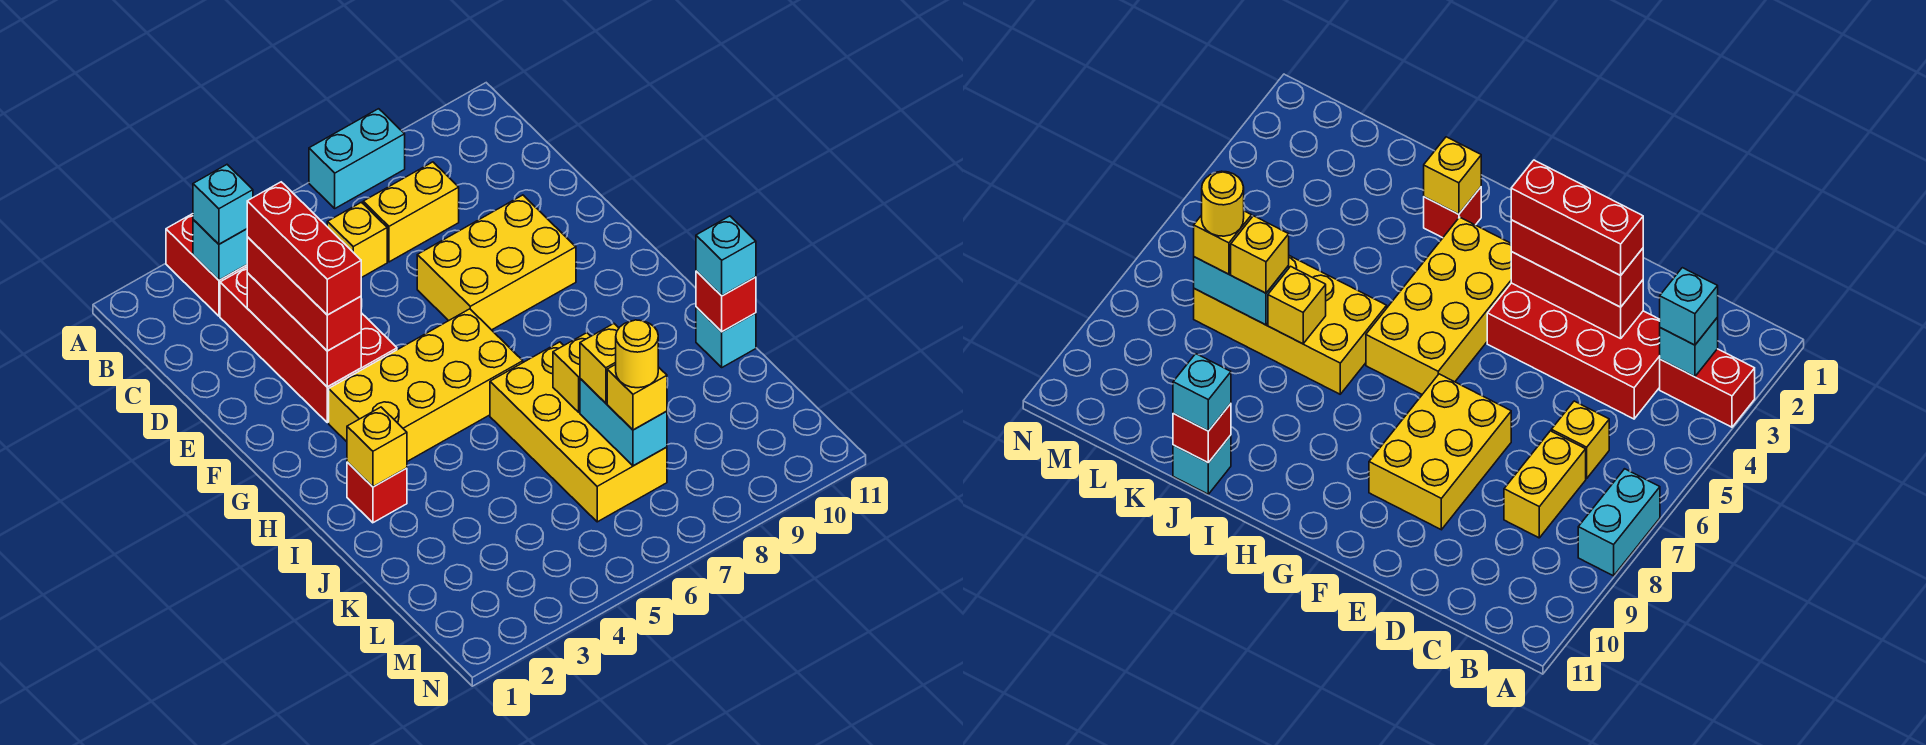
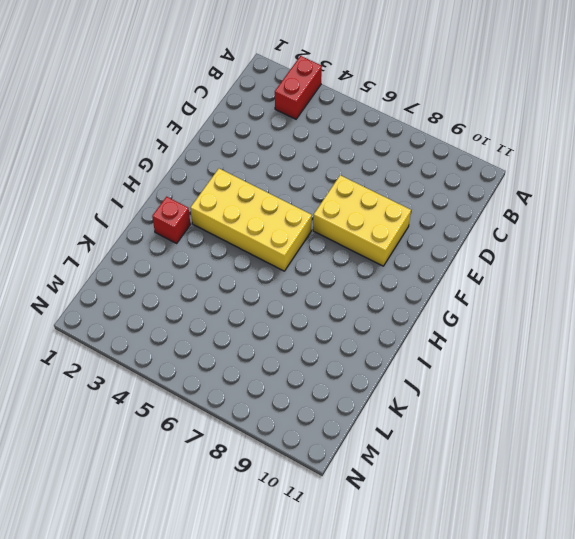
none -> cyan brick A7:A8 level 1
none -> red brick C3:F4 level 1
none -> yellow brick C6 level 1

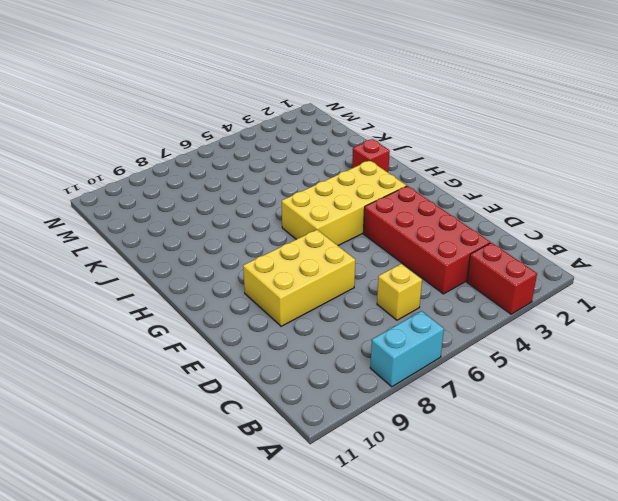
none -> yellow brick C7:C8 level 1
none -> yellow brick I6:L7 level 1
none -> cyan brick J11 level 1

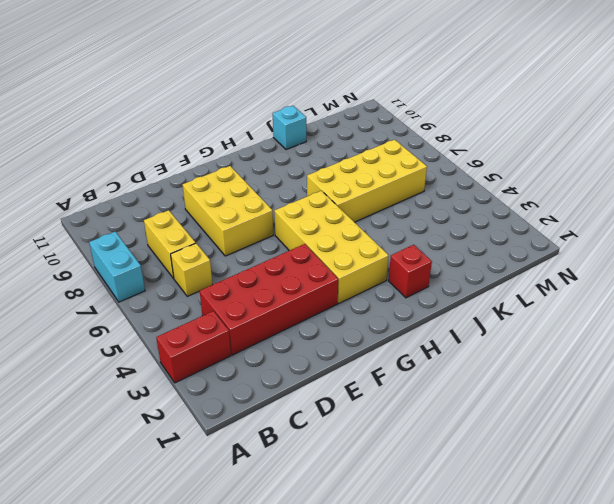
none -> cyan brick B3 level 2
none -> red brick D3:F3 level 2
none -> yellow brick I2 level 2

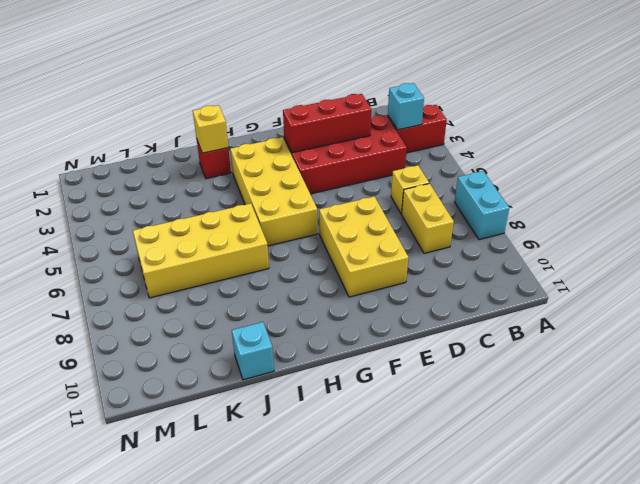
none -> yellow brick J7 level 2
none -> red brick J11 level 2
none -> cyan brick K7:L7 level 2

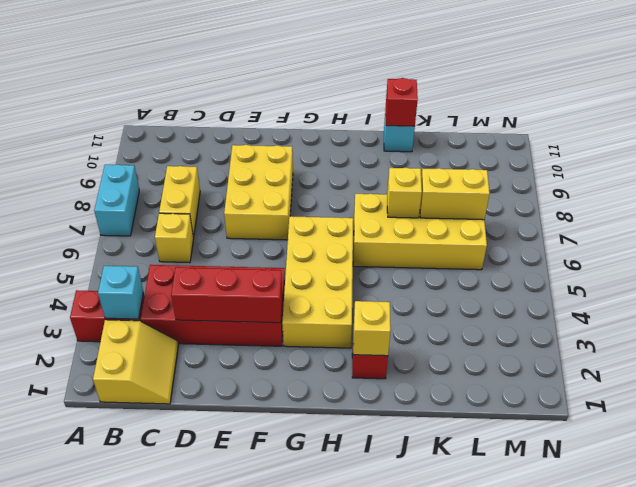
yellow slope B1:C2 level 1 top B -> none
yellow brick K7:L7 level 2 -> cyan brick K7:L7 level 2
none -> cyan brick B3 level 3
none -> red brick D3:F3 level 3
none -> cyan brick J11 level 3

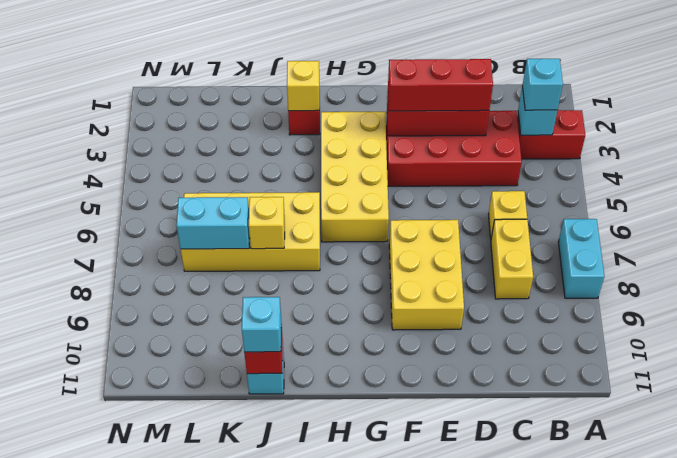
none -> yellow brick K7 level 3
none -> yellow brick L7 level 3
none -> red brick D3:F3 level 4

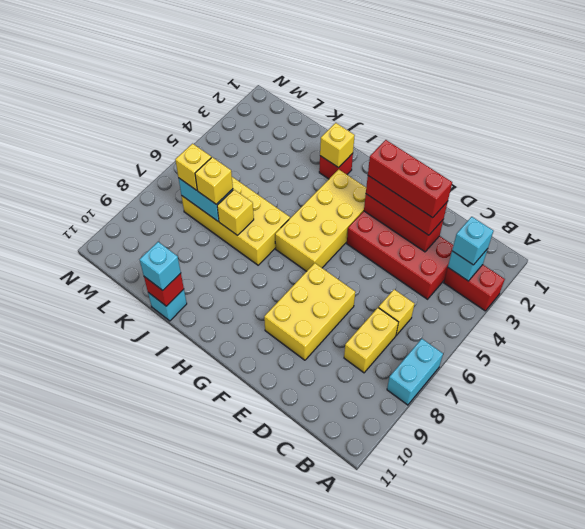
none -> yellow round brick L7 level 4

